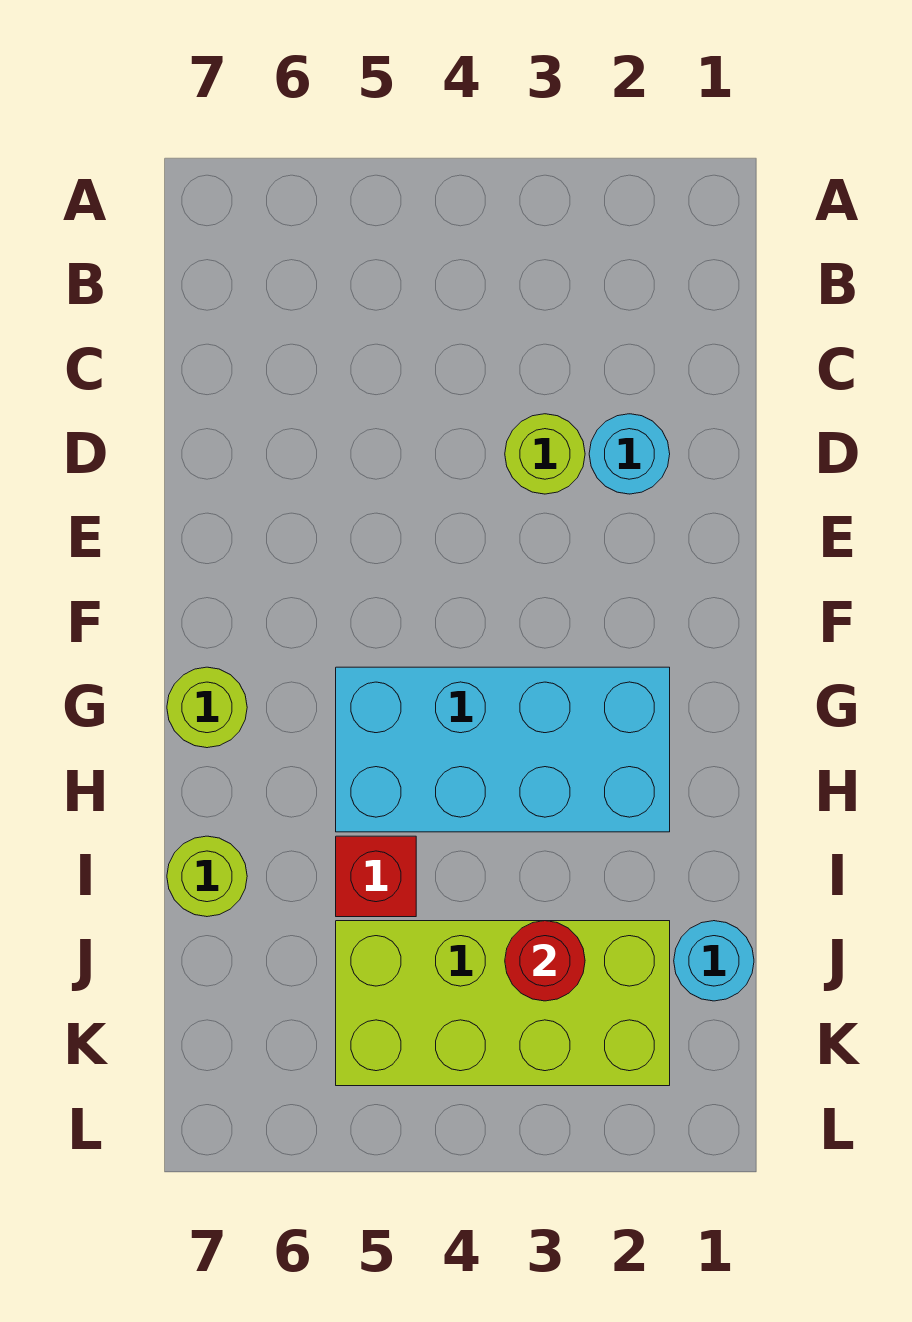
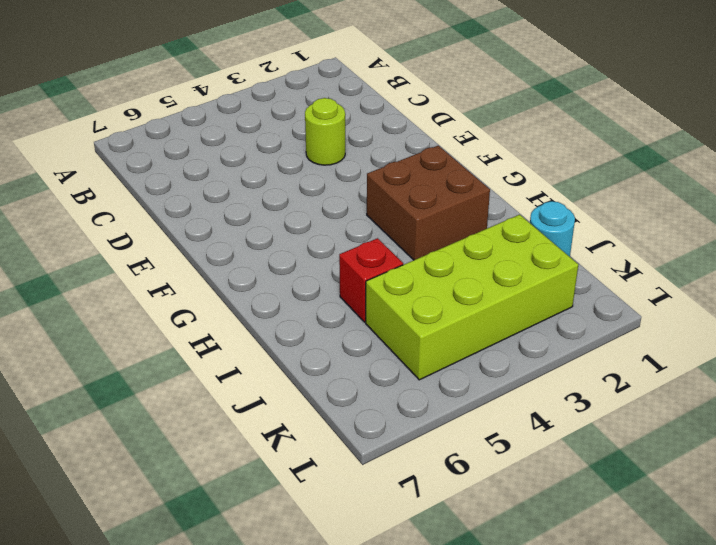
brown brick G2:H3 level 1 -> cyan brick G2:H5 level 1
none -> cyan round brick D2 level 1
none -> lime round brick G7 level 1

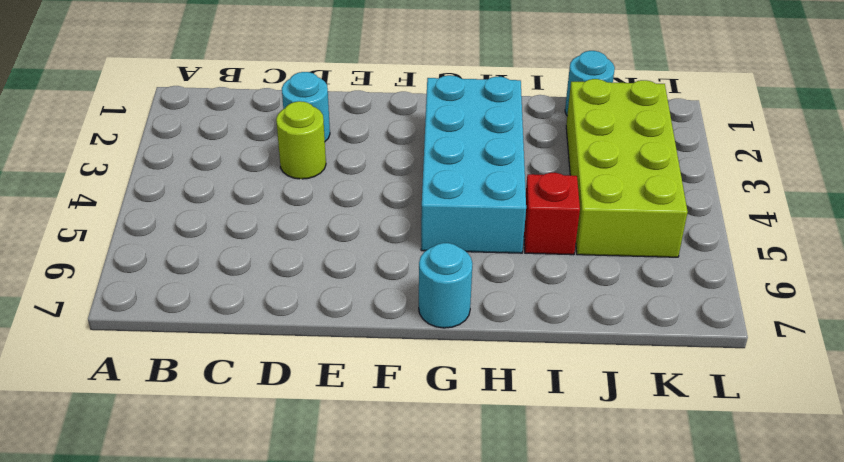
cyan round brick G7 level 1 -> lime round brick G7 level 1
none -> lime round brick I7 level 1
none -> red round brick J3 level 2

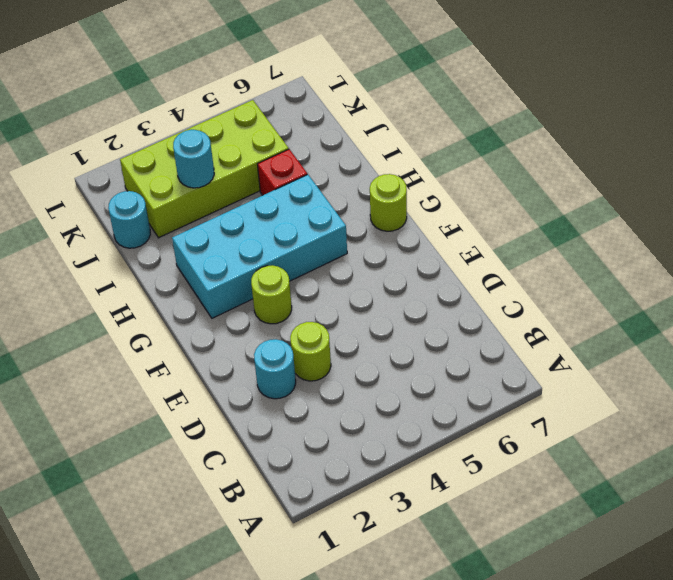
lime round brick F3 level 1 -> lime round brick I7 level 1
cyan round brick J3 level 2 -> red round brick J3 level 2

